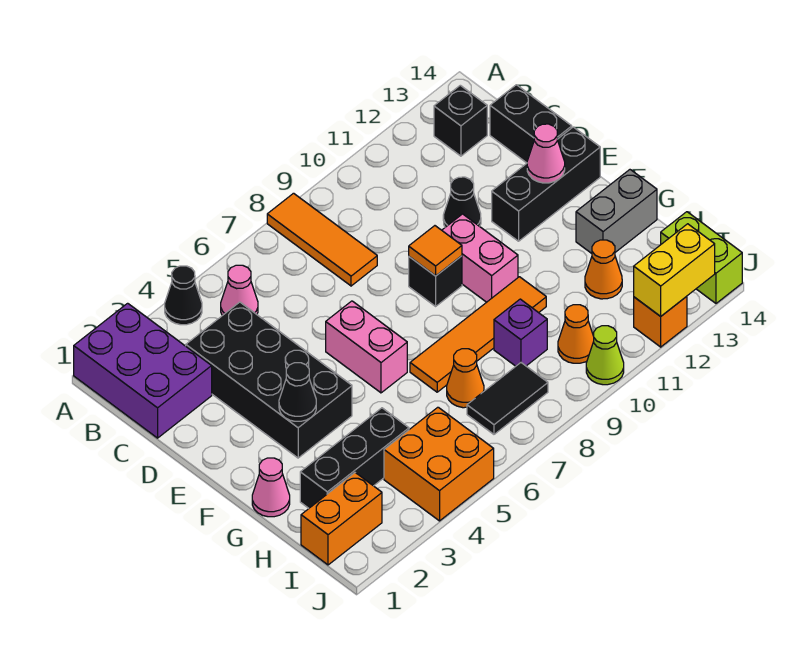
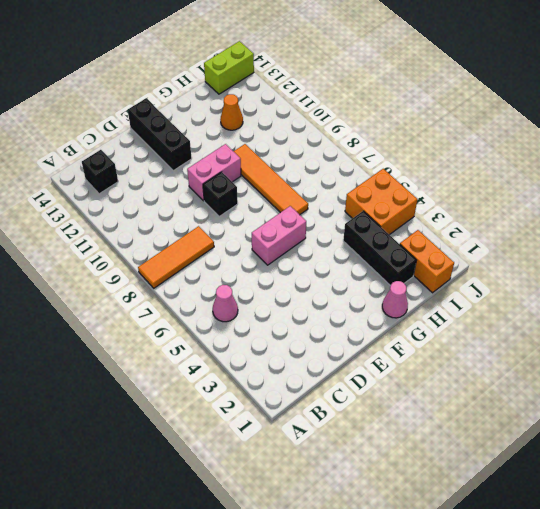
none -> purple brick A1:C2 level 1
none -> black cone A4 level 1
none -> black brick C3:F4 level 1
none -> black brick C14:D14 level 1

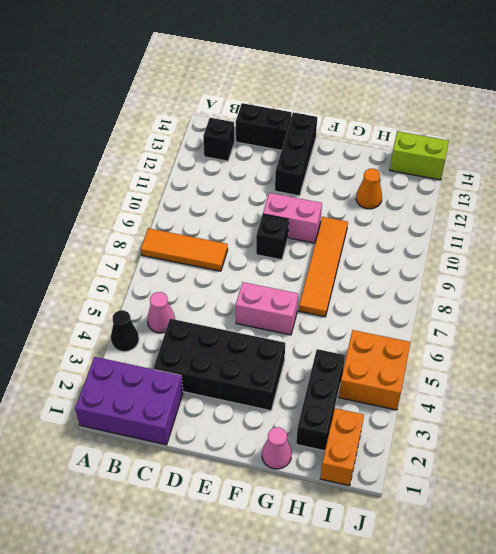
none -> black cone D11 level 1
none -> grey brick G13:G14 level 1
none -> orange cone H7 level 1
none -> purple brick H9 level 1

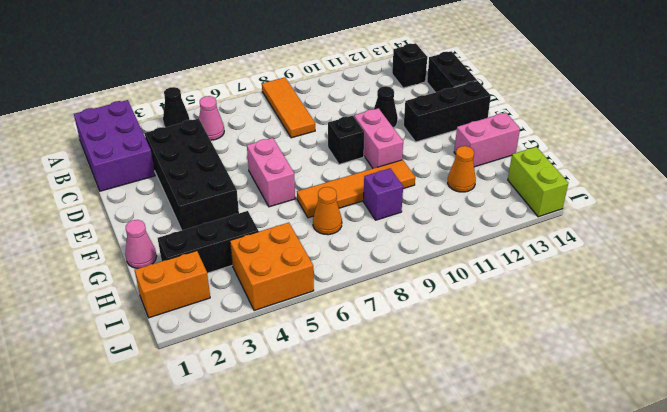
pink brick G13:G14 level 1 -> grey brick G13:G14 level 1
none -> black tile I7:I8 level 1
none -> orange cone I10 level 1
none -> lime cone J10 level 1
none -> orange brick J12 level 1

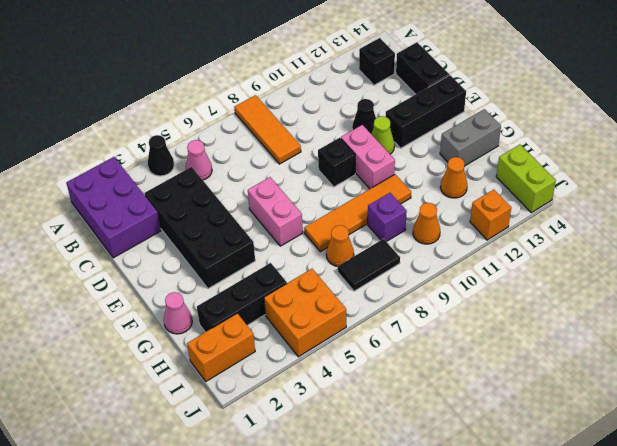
lime cone E11 level 1 -> lime cone J10 level 1
none -> orange tile E9 level 2
none -> pink cone E13 level 2
none -> black cone F3 level 2
none -> yellow brick J12:J13 level 2

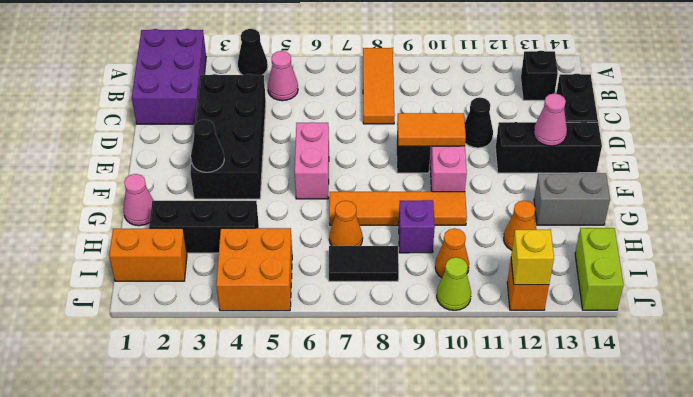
orange tile E9:E10 level 2 -> orange tile E9 level 2
yellow brick J12 level 2 -> yellow brick J12:J13 level 2

